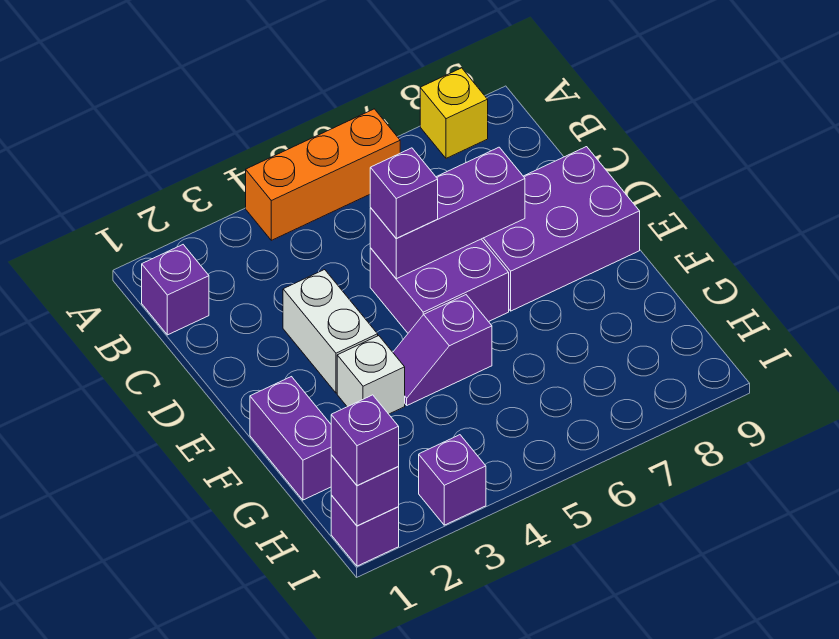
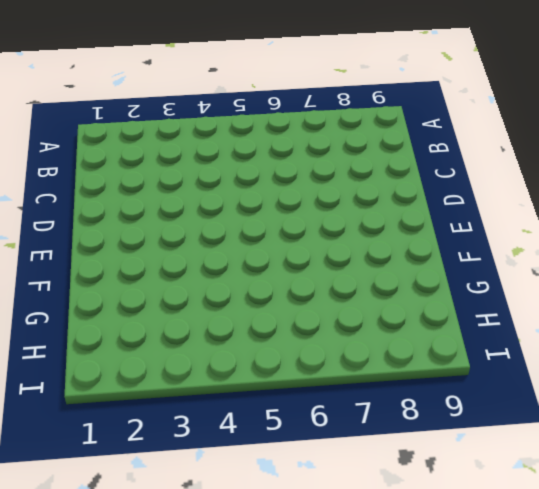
none -> orange brick A4:A6 level 1
none -> yellow brick A8 level 1
none -> purple brick B1 level 1

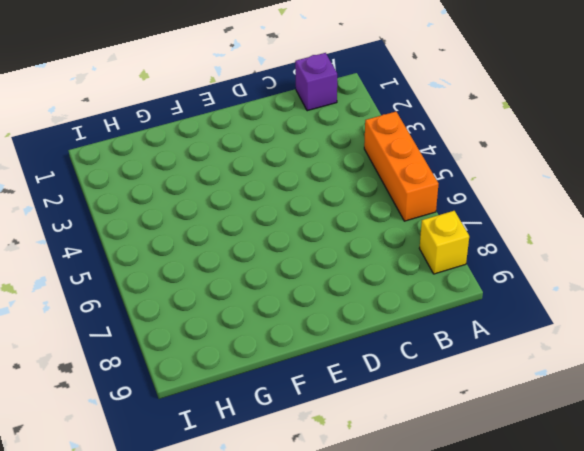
none -> white brick D3:E3 level 1
none -> purple brick D5:E6 level 1
none -> purple brick D7:E9 level 1

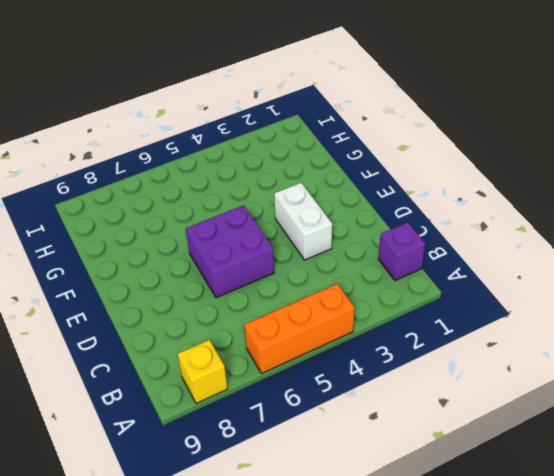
none -> purple brick D7:E9 level 1
none -> purple brick F1:G1 level 1
none -> white brick F3 level 1

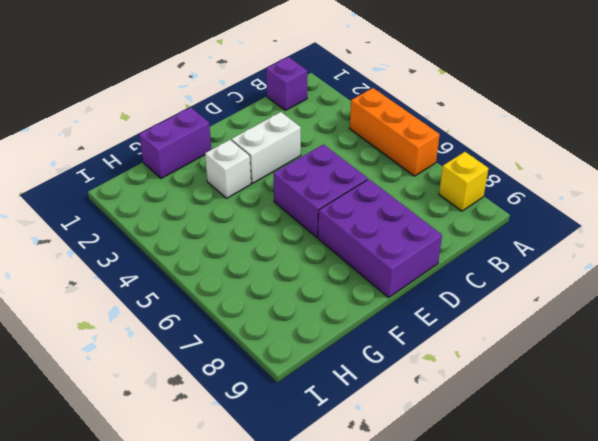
none -> purple slope F4:F5 level 1 top 5
none -> purple brick I1 level 1
none -> purple brick I3 level 1

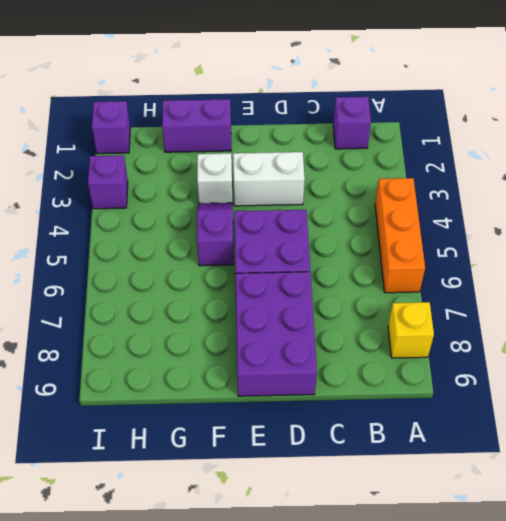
none -> purple brick D5:D7 level 2
none -> purple brick I1 level 2
none -> purple brick D5 level 3

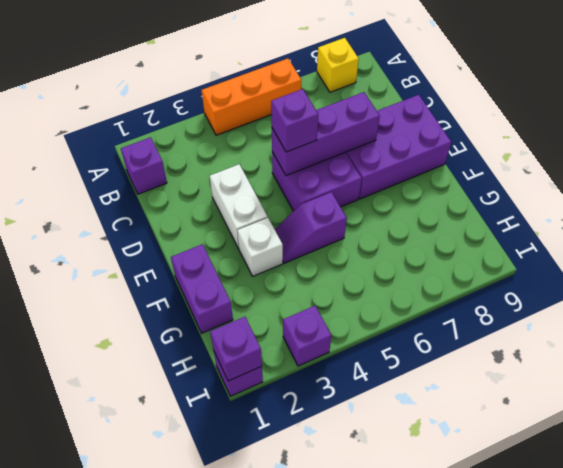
none -> purple brick I1 level 3

